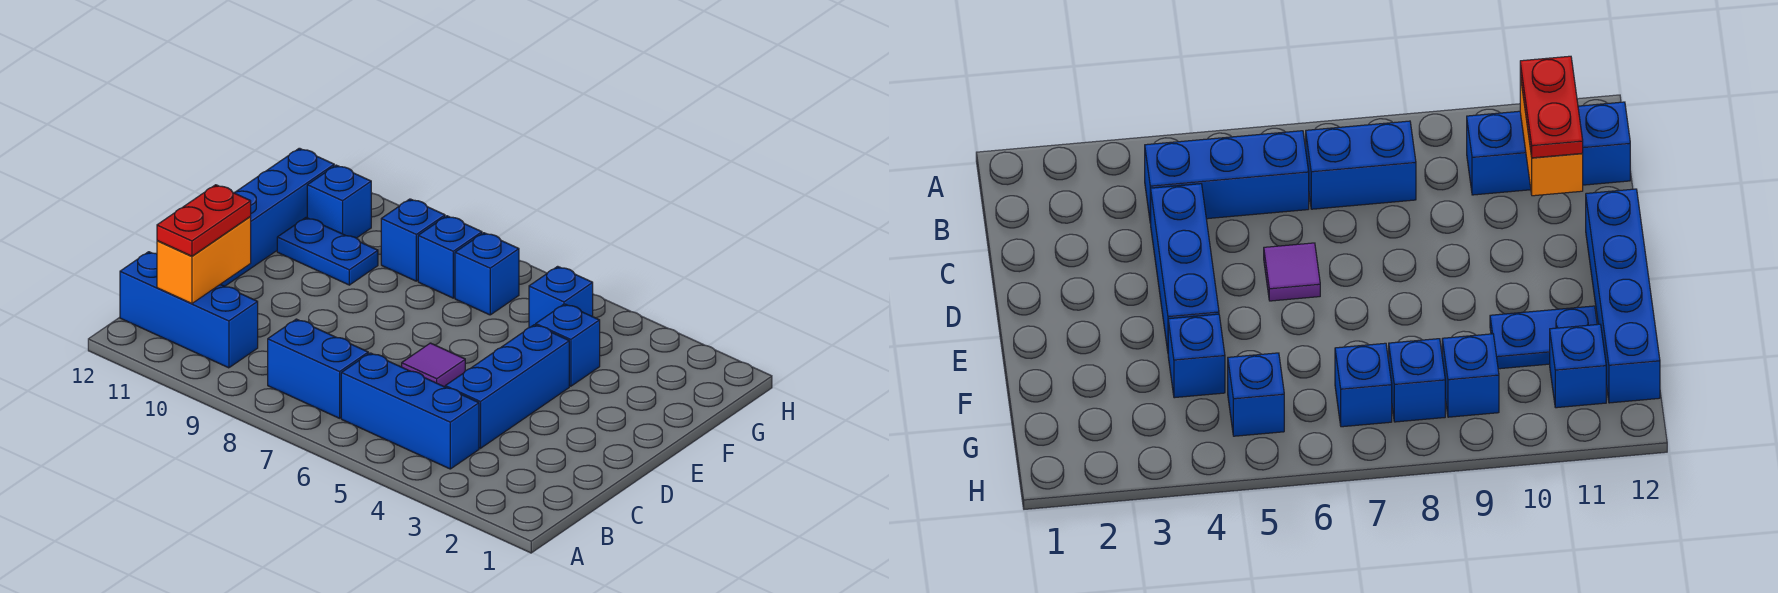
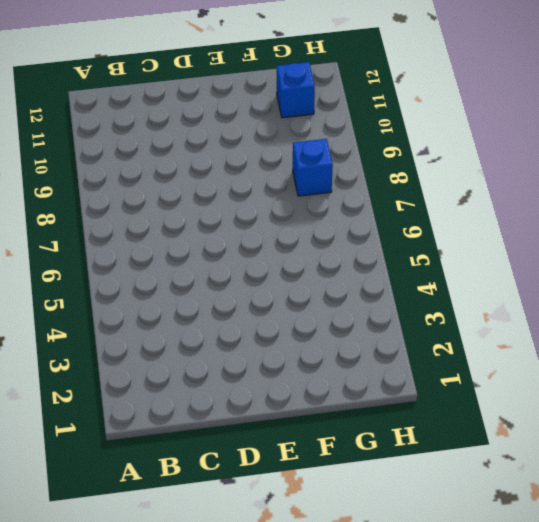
none -> blue brick B4:B6 level 1
none -> blue brick B7:B8 level 1
none -> blue brick B10:B12 level 1

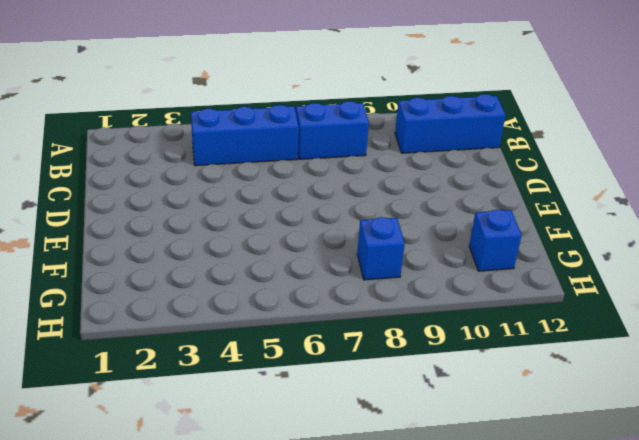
none -> blue brick C4:E4 level 1
none -> purple tile D6 level 1
none -> blue brick D12:G12 level 1

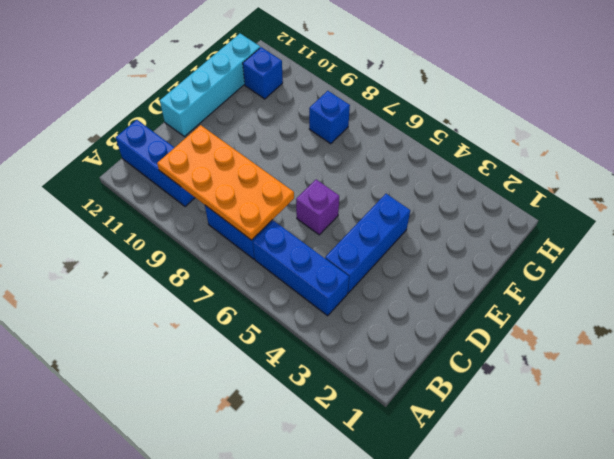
orange plate B7:C10 level 2 -> none
purple brick D6 level 1 -> purple tile D6 level 1
cyan brick D12:G12 level 1 -> blue brick D12:G12 level 1
none -> blue brick F4 level 1
none -> blue plate F10:F11 level 1
none -> blue brick G5 level 1

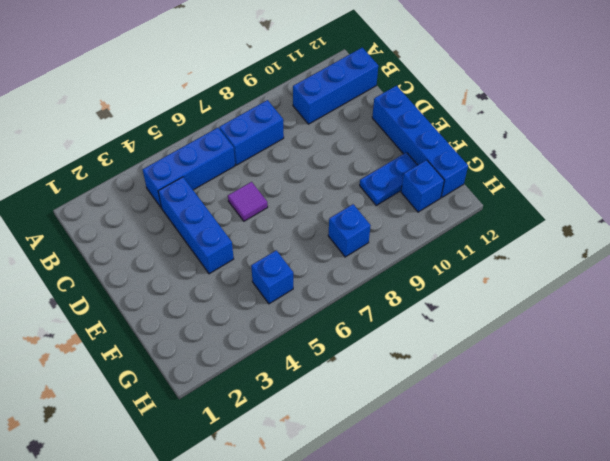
none -> blue brick F4 level 1
none -> blue brick G7 level 1
none -> blue brick G9 level 1

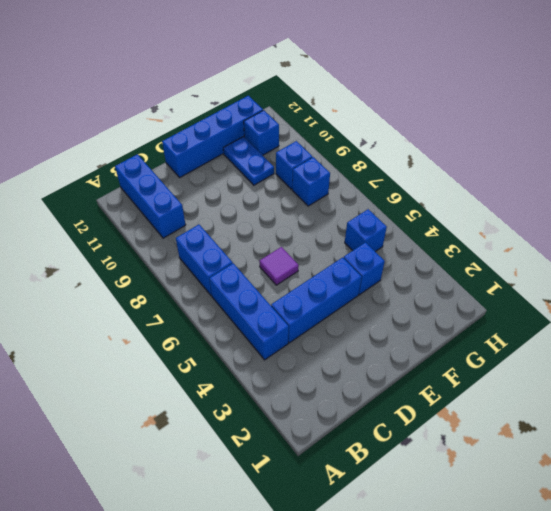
none -> blue brick G7 level 1
none -> orange brick B11:C11 level 2
none -> red plate B11:C11 level 3

